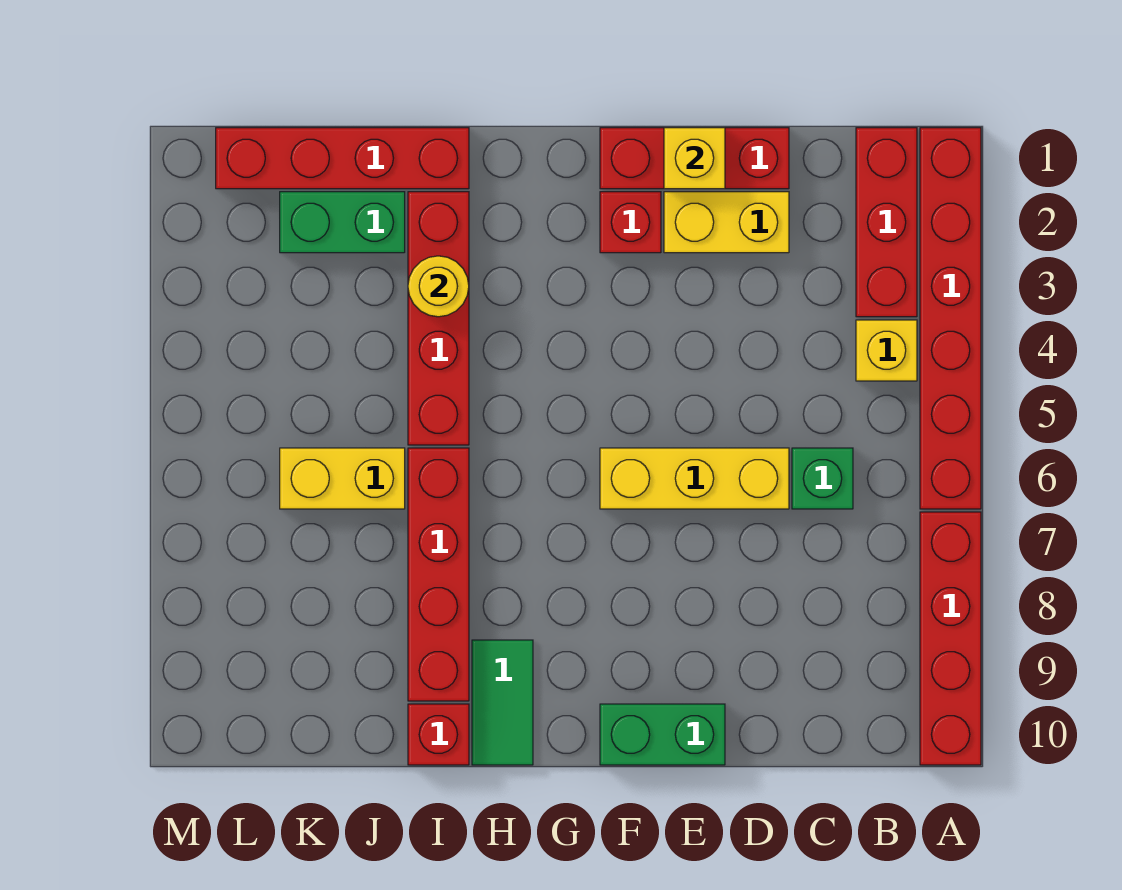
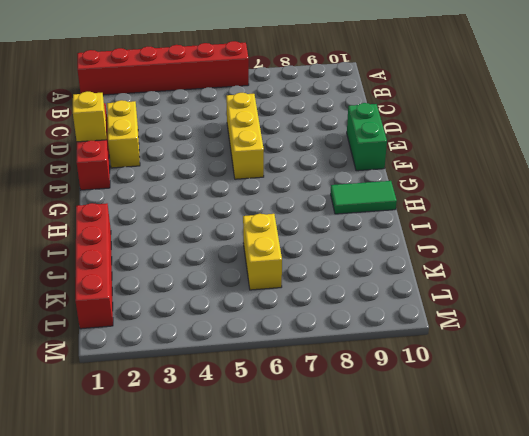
none -> red brick A7:A10 level 1
none -> red brick B1:B3 level 1
none -> yellow brick B4 level 1

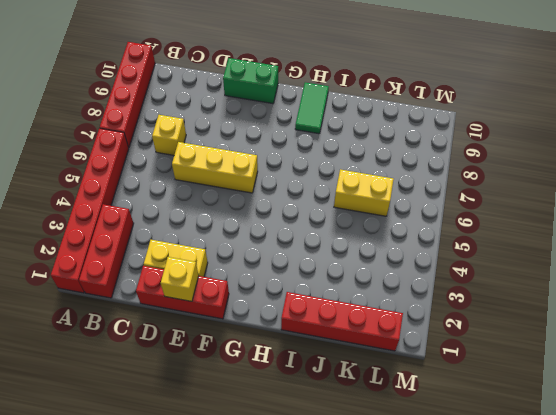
yellow brick C7 level 1 -> yellow brick B4 level 1
none -> green brick C6 level 1
none -> red brick F2 level 1
none -> red brick I2:I5 level 1

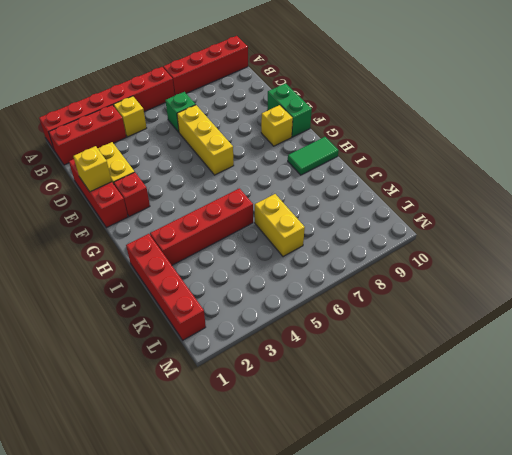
yellow brick F9 level 1 -> none
none -> red brick I6:I9 level 1
none -> red brick I10 level 1
none -> green brick J2:K2 level 1

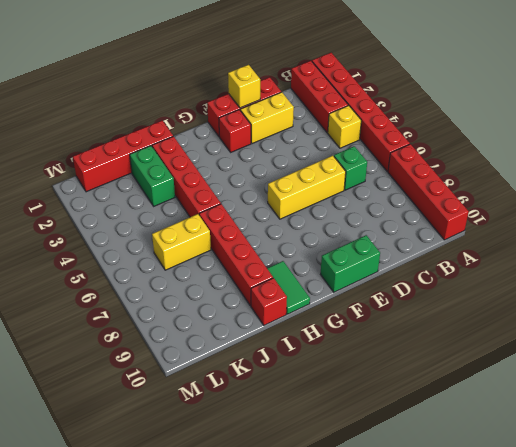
green brick J2:J3 level 1 -> green brick J2:K2 level 1
none -> yellow round brick I3 level 2

